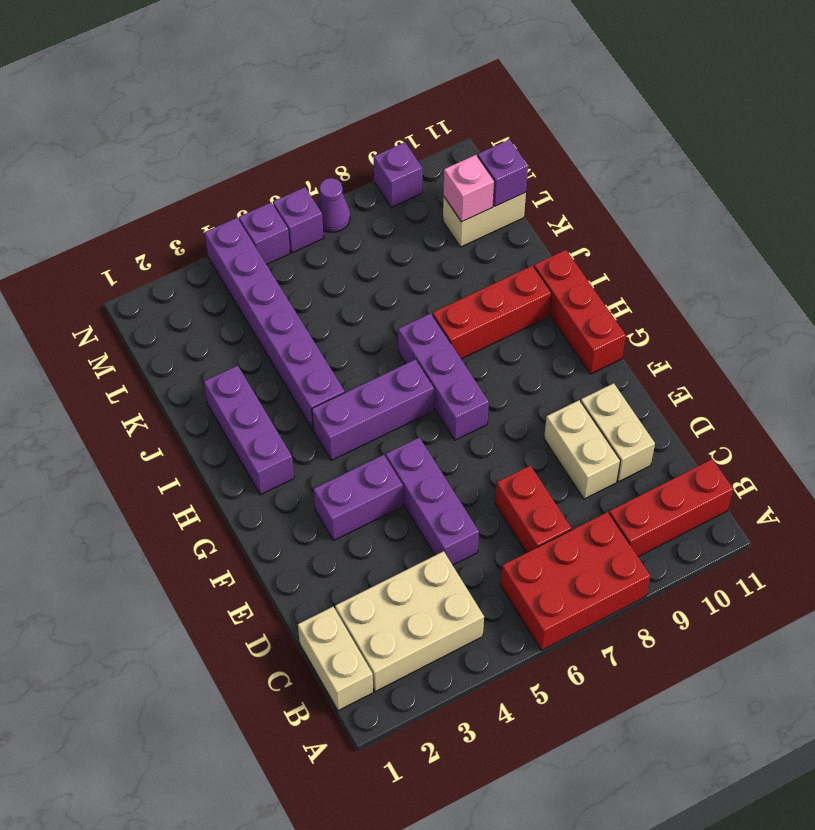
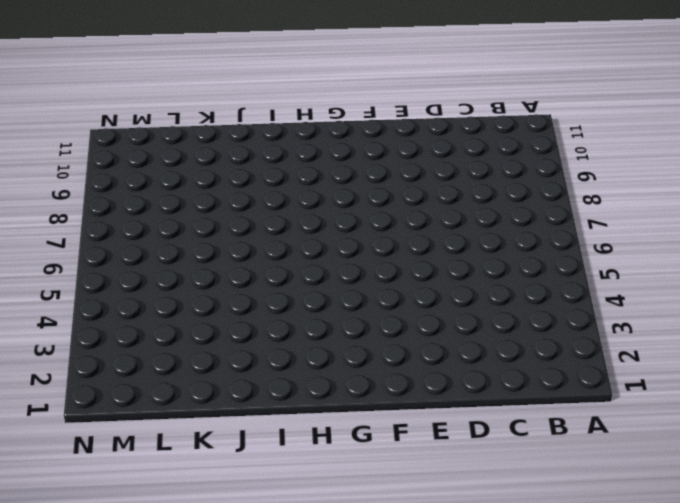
none -> red brick A6:B8 level 1
none -> tan brick B1:C1 level 1
none -> tan brick B2:C4 level 1

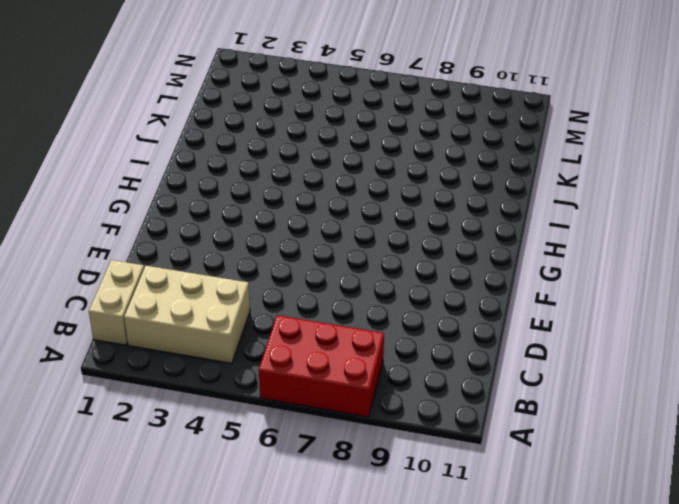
none -> red brick B9:B11 level 1
none -> red brick C7:D7 level 1
none -> purple brick D5:F5 level 1

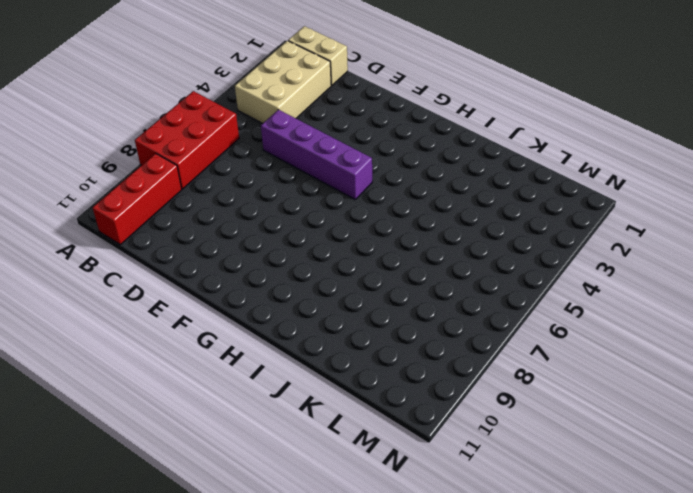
purple brick D5:G5 level 1 -> purple brick D5:F5 level 1
none -> red brick C7:D7 level 1
none -> tan brick D9:E9 level 1
none -> tan brick D10:E10 level 1

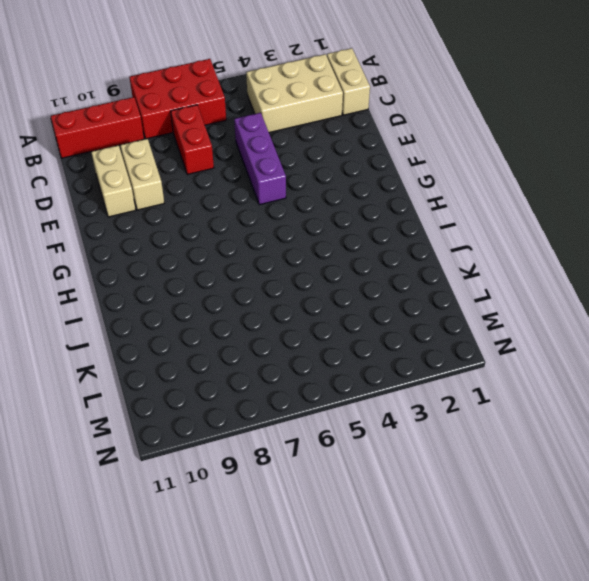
none -> purple brick F3:F4 level 1
none -> purple brick G7:I7 level 1
none -> red brick G11:I11 level 1

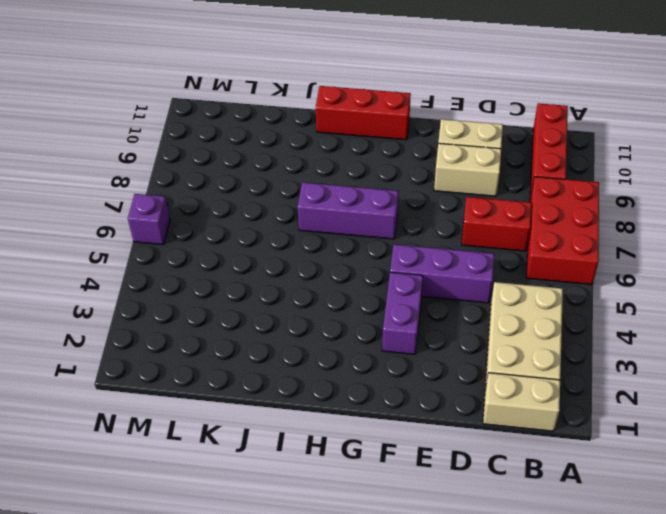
none -> purple brick H2:J2 level 1
none -> purple brick H4:H6 level 1
none -> purple brick I4:N4 level 1

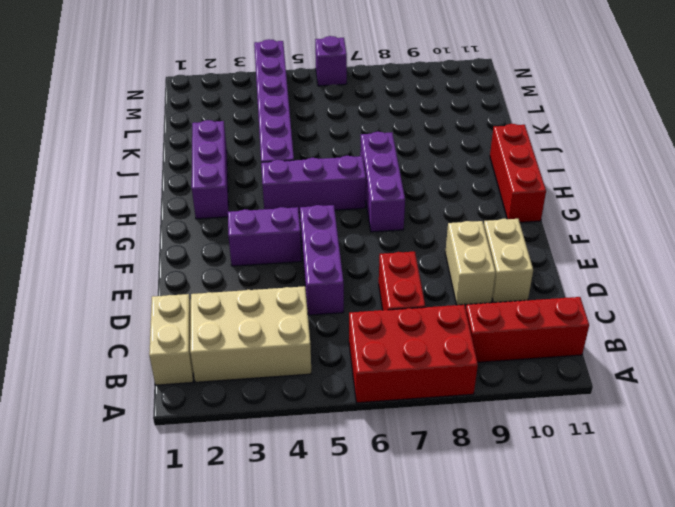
none -> red brick I8:I10 level 1
none -> tan brick L10:L11 level 1
none -> purple brick N5 level 1

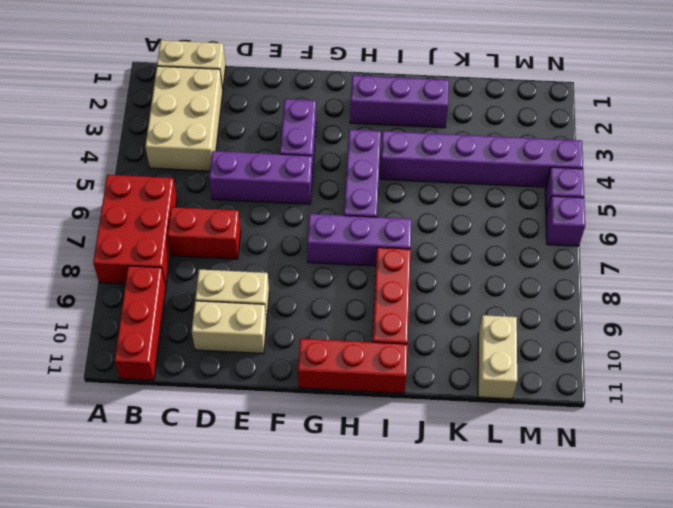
none -> purple cone N7 level 1
none -> purple brick N9 level 1
none -> pink brick L10 level 2

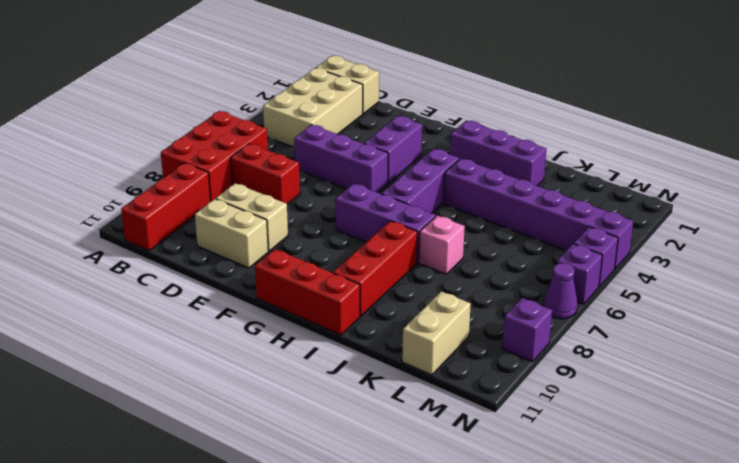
pink brick J7 level 1 -> pink brick L10 level 2
none -> purple brick L11 level 2

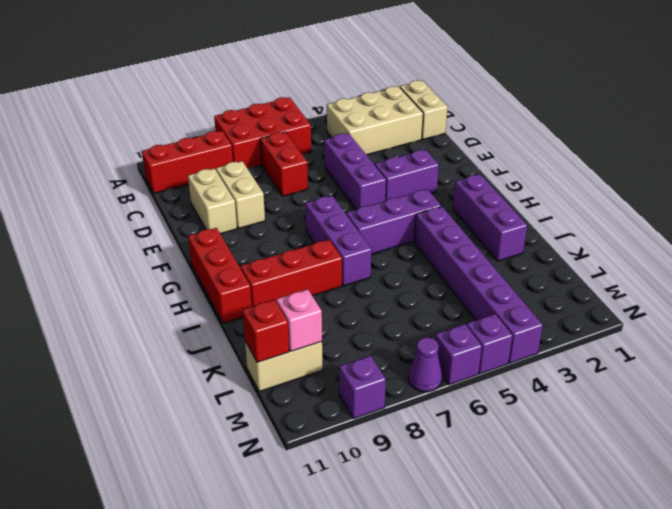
red brick L11 level 2 -> purple brick L11 level 2

